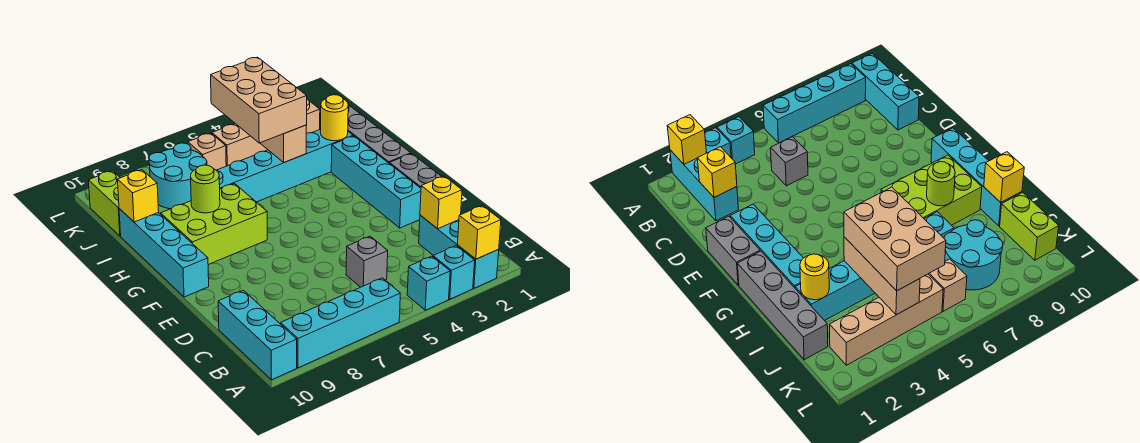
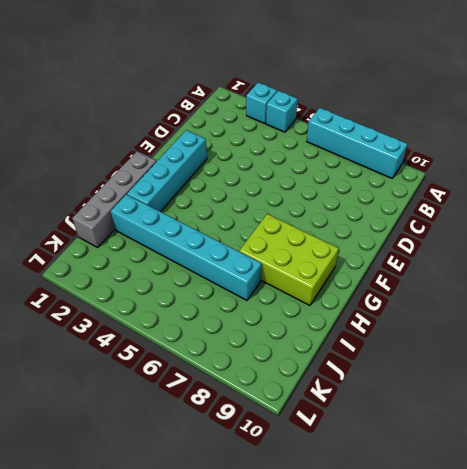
none -> cyan brick A2:C2 level 1
none -> cyan brick A10:C10 level 1
none -> grey brick C5 level 1

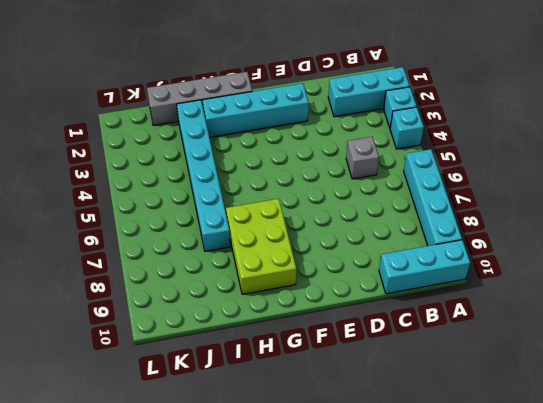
none -> grey brick E1:F1 level 1
none -> cyan brick F10:I10 level 1
none -> cyan round brick J7:K8 level 1

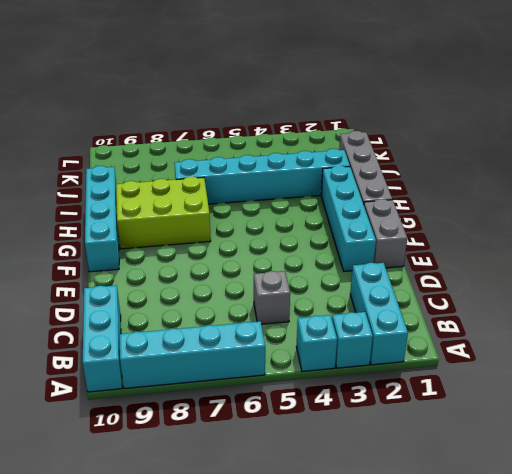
none -> cyan round brick J7:K8 level 1
none -> lime brick J10:K10 level 1
none -> tan brick K2:K5 level 1

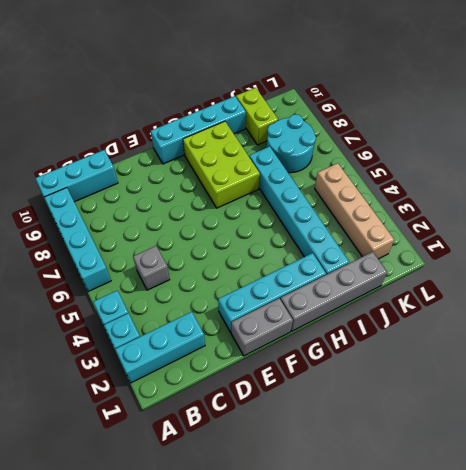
lime brick J9:J10 level 1 -> lime brick J10:K10 level 1
none -> tan brick K6 level 1
none -> yellow brick A2 level 2
none -> yellow brick C2 level 2

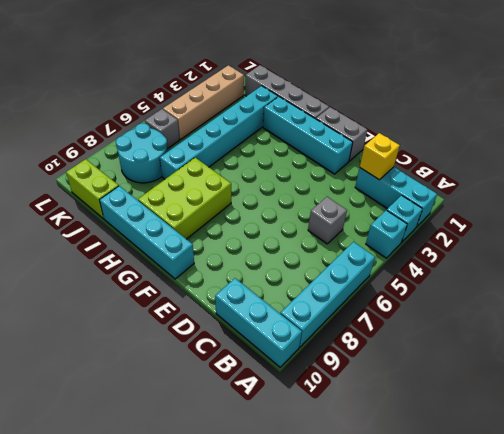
grey brick K6 level 1 -> tan brick K6 level 1
none -> yellow brick A2 level 2
none -> lime round brick H8 level 2
none -> yellow round brick I2 level 2

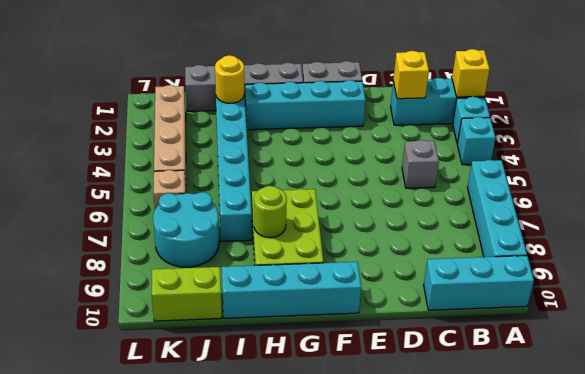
none -> tan brick I4:K4 level 2
none -> yellow brick I10 level 2
none -> tan brick I4:K5 level 3

